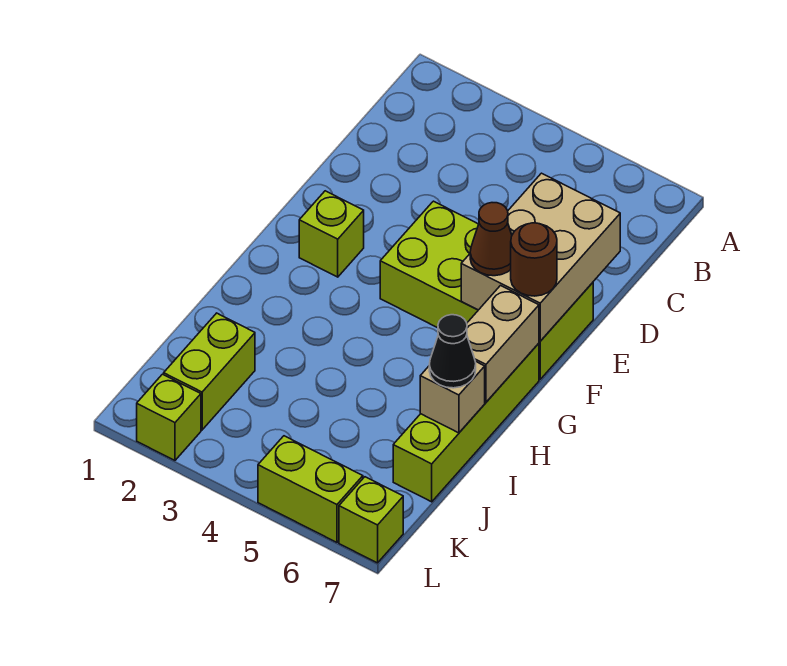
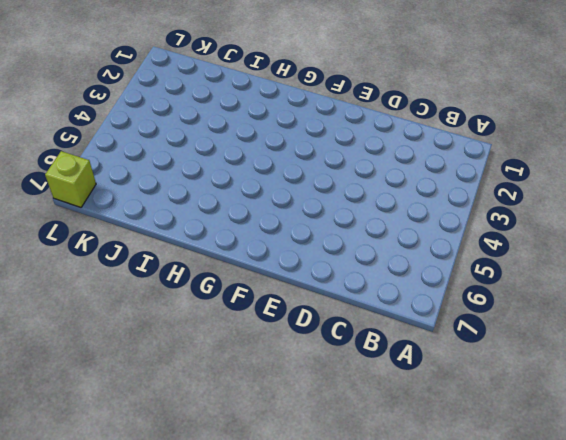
none -> lime brick E4:F7 level 1
none -> lime brick F2 level 1
none -> lime brick G7:J7 level 1

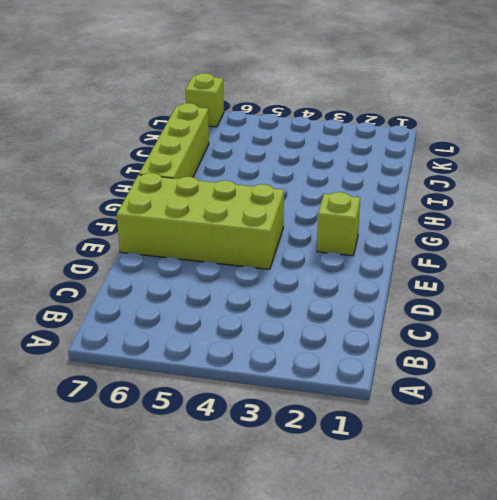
none -> lime brick J2:K2 level 1
none -> lime brick L2 level 1
none -> lime brick L5:L6 level 1

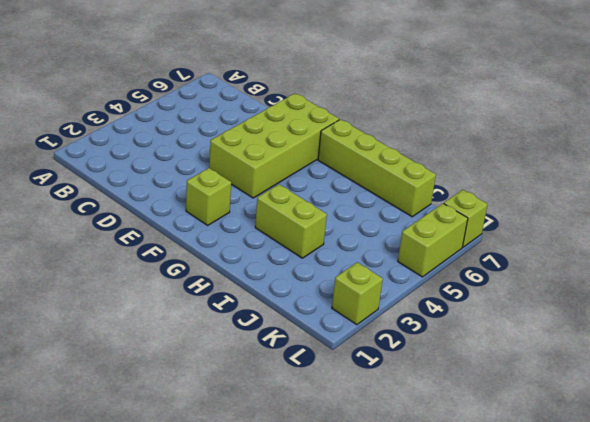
lime brick H3:I3 level 1 -> lime brick J2:K2 level 1
none -> tan brick D6:F7 level 2
none -> tan brick G7:H7 level 2
none -> tan brick I7 level 2

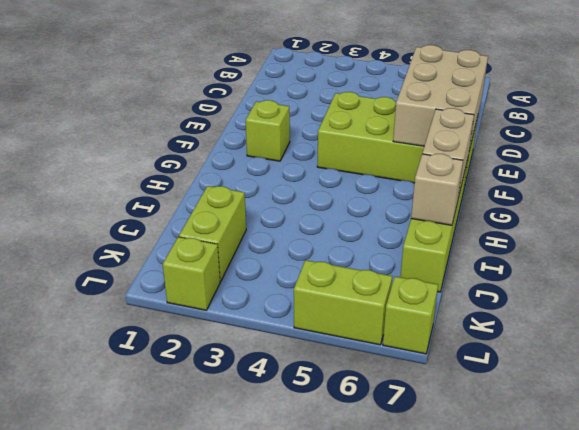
none -> brown cone F6 level 3
none -> brown round brick F7 level 3
none -> black cone I7 level 3

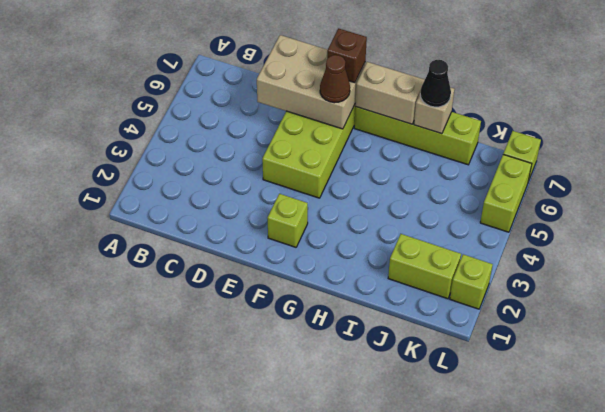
brown brick F7 level 3 -> brown round brick F7 level 3

